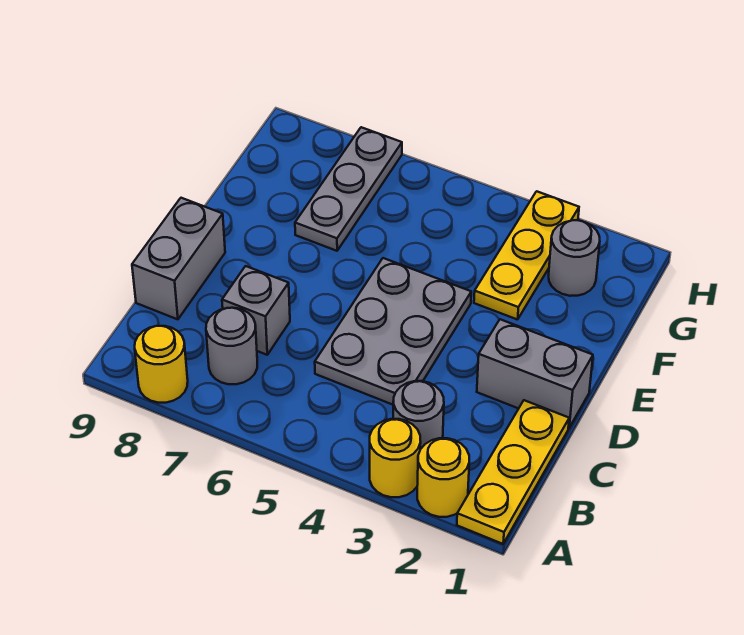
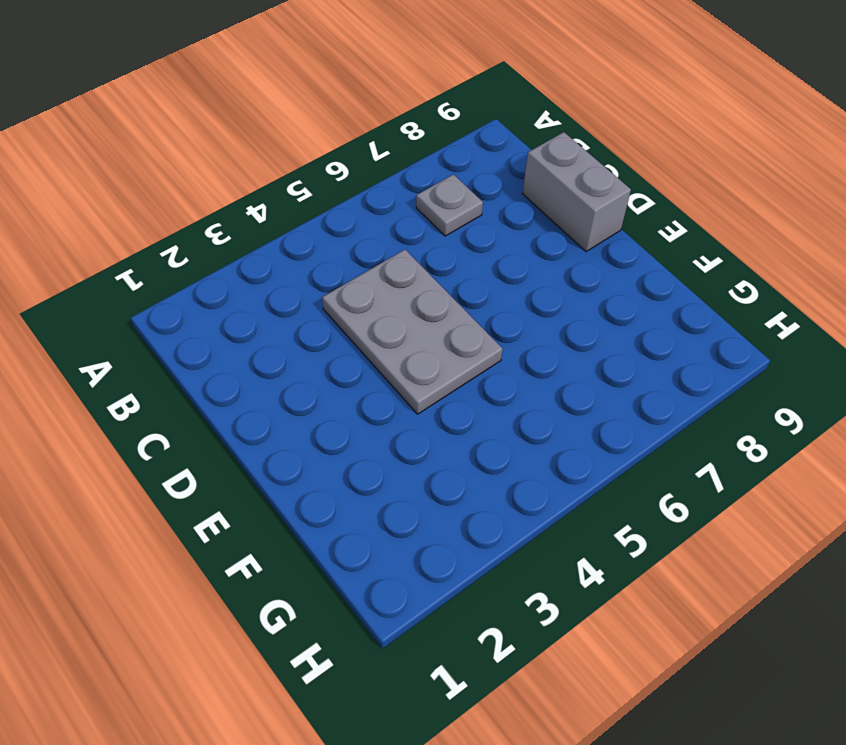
grey plate B7 level 1 -> grey round brick B7 level 1
none -> yellow plate A1:C1 level 1
none -> yellow round brick A2 level 1
none -> yellow round brick A3 level 1

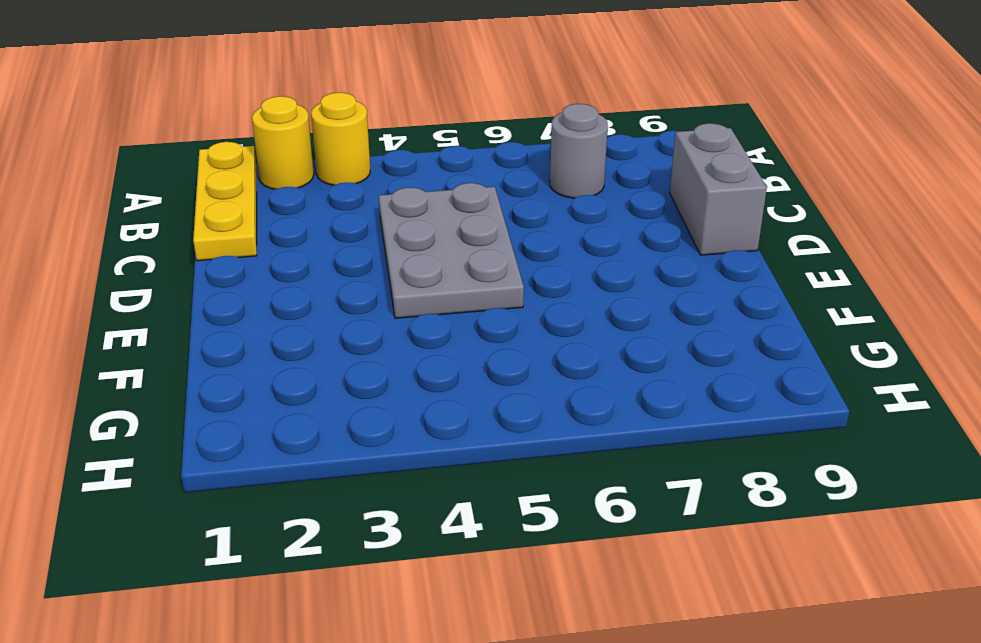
none -> yellow round brick A8 level 1
none -> grey round brick B3 level 1
none -> grey brick C7 level 1

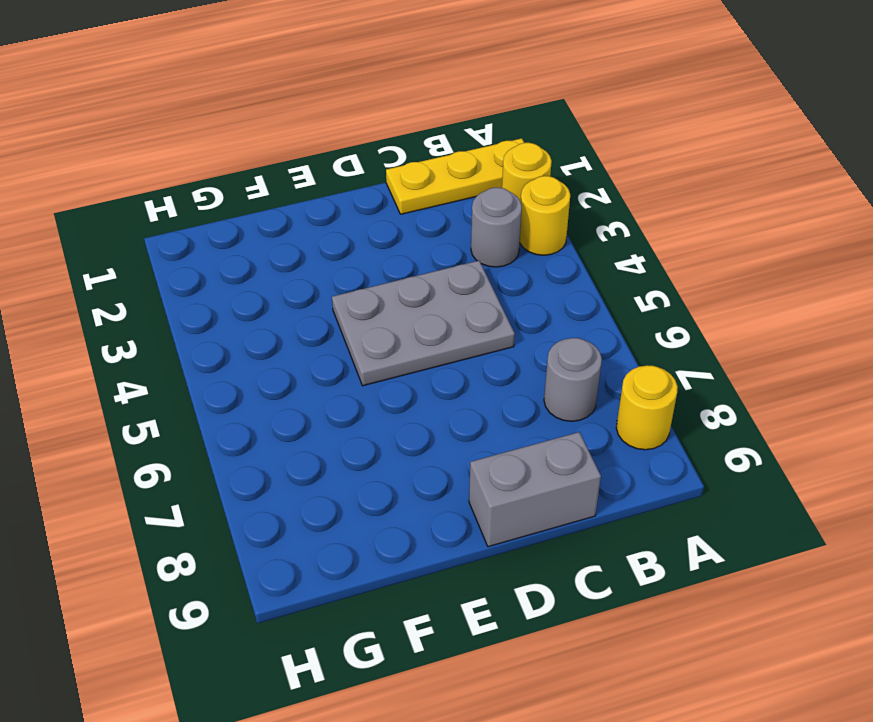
none -> grey brick C7 level 1
none -> grey brick D1:D2 level 1
none -> yellow plate F3:H3 level 1

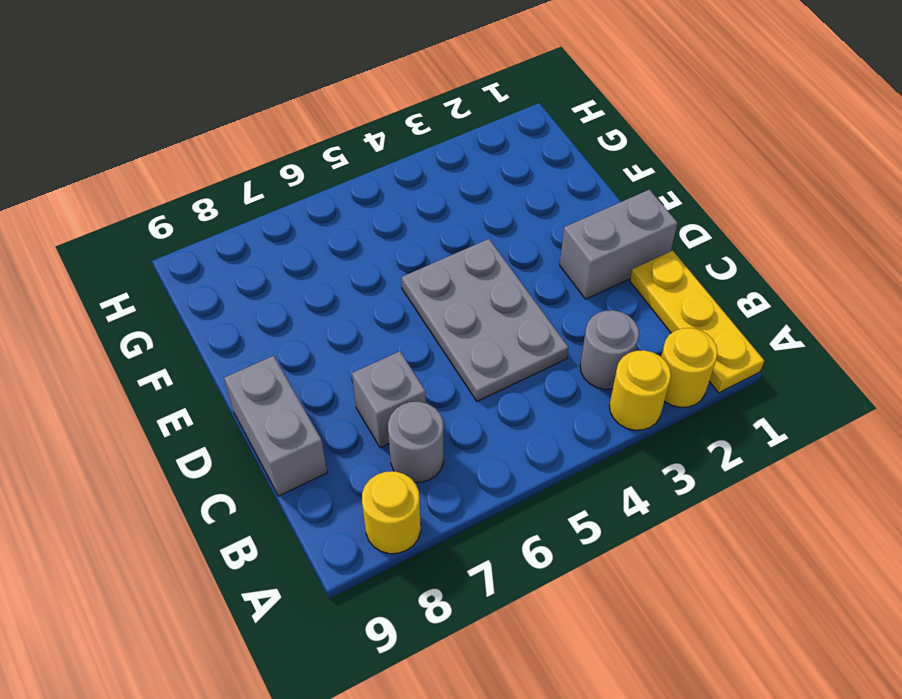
none -> yellow plate F3:H3 level 1
none -> grey plate F7:H7 level 1
none -> grey round brick G2 level 1

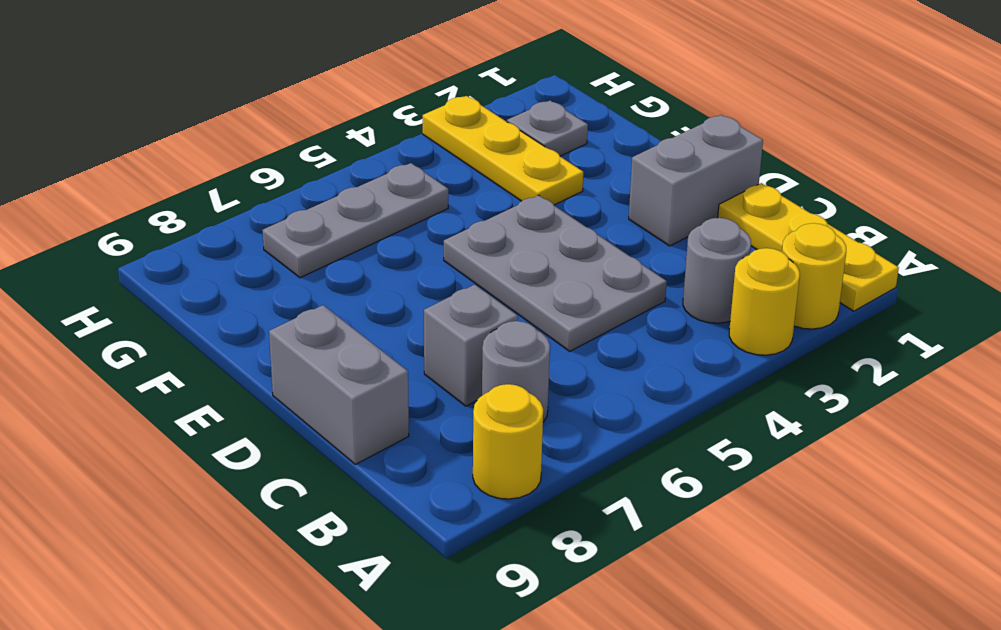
grey plate G2 level 1 -> grey round brick G2 level 1
grey plate G5:G7 level 1 -> grey plate F7:H7 level 1

